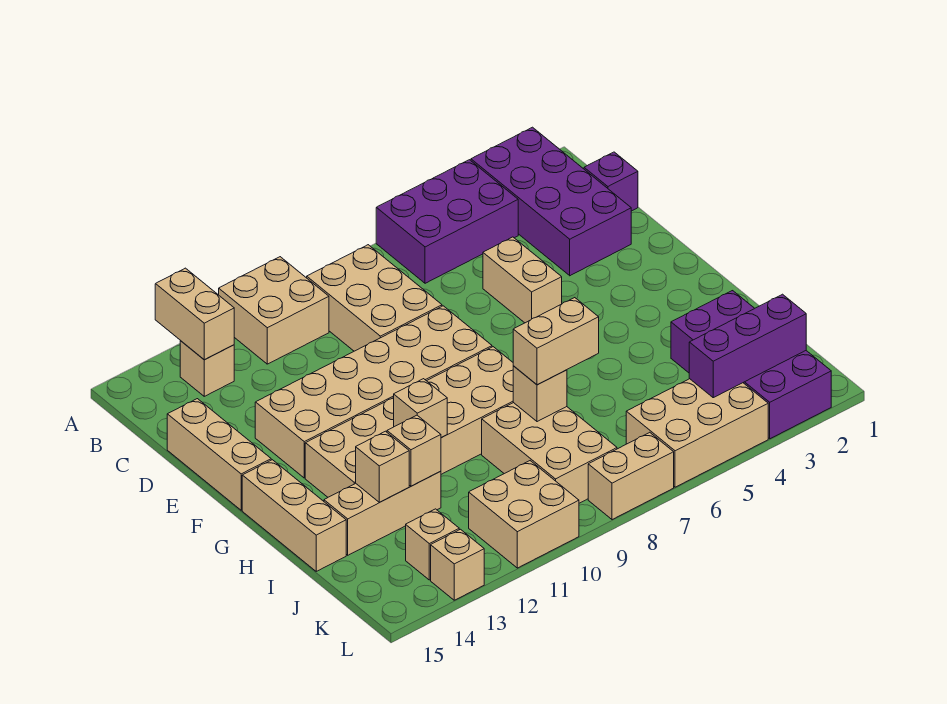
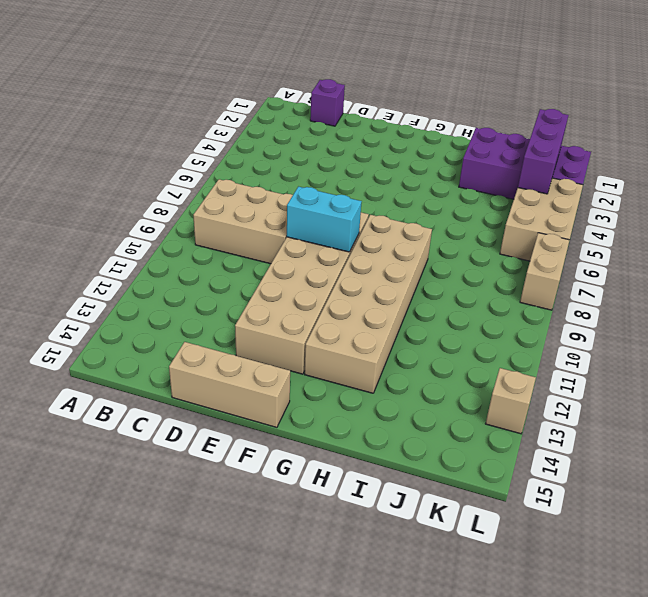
cyan brick E9:F9 level 2 -> none
none -> purple brick A2:D3 level 1
none -> purple brick A4:B6 level 1
none -> tan brick A10:B11 level 1

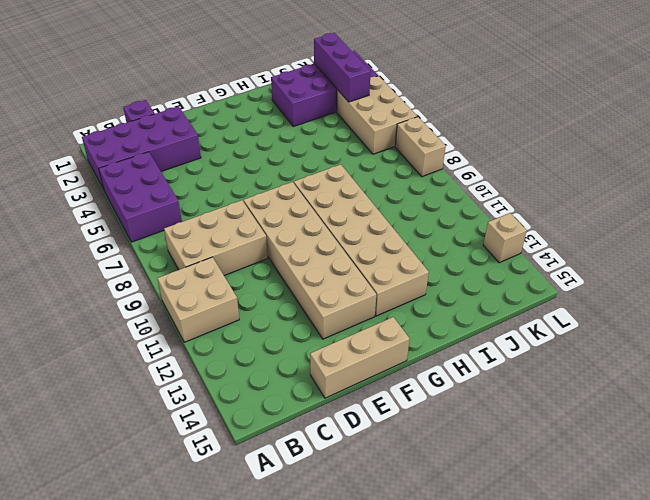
none -> tan brick B13 level 1
none -> tan brick D5:E5 level 1
none -> tan brick G15:I15 level 1

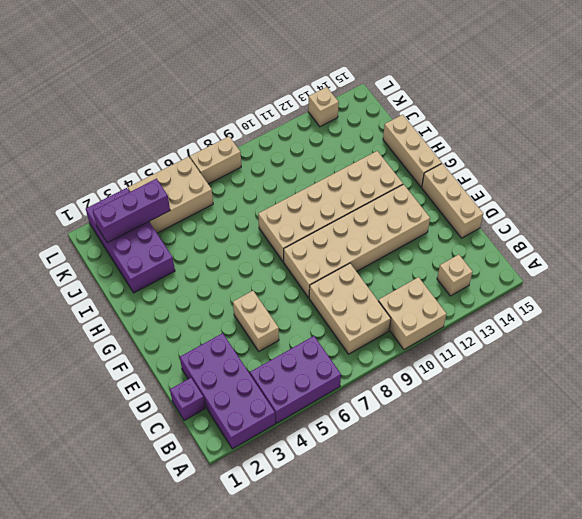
none -> tan brick I8:K9 level 1
none -> tan brick I12:I14 level 1
none -> tan brick K10:L11 level 1

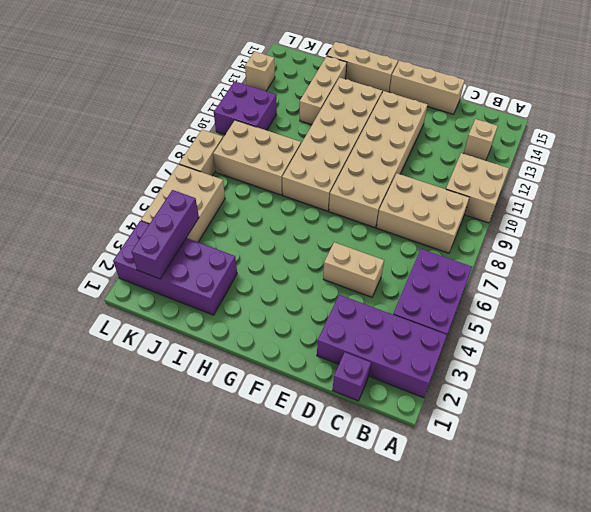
purple brick K10:L11 level 1 -> tan brick K10:L11 level 1
none -> tan brick K13 level 1
none -> tan brick A13:B13 level 2
none -> tan brick H11 level 2

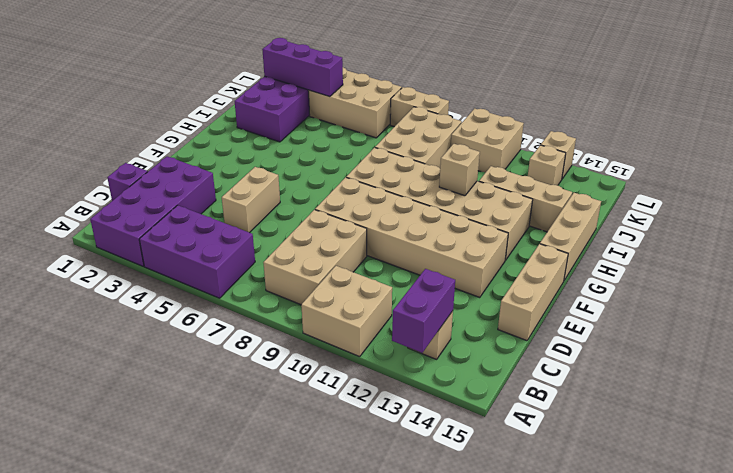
purple brick A13:B13 level 2 -> tan brick A13:B13 level 2
none -> tan brick I8 level 2
none -> tan brick I12 level 2
none -> tan brick I13 level 2

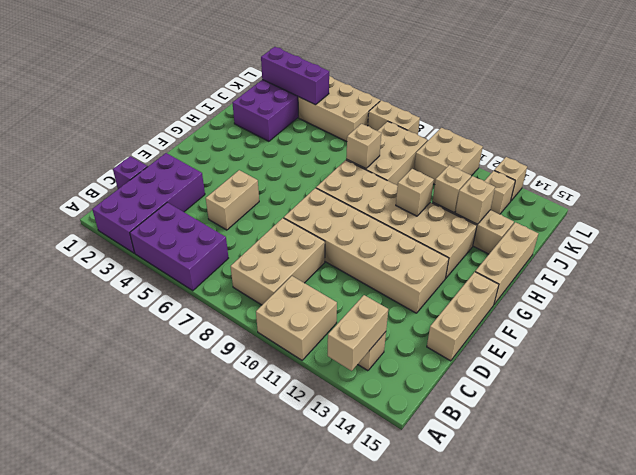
none -> tan brick I7:I8 level 3

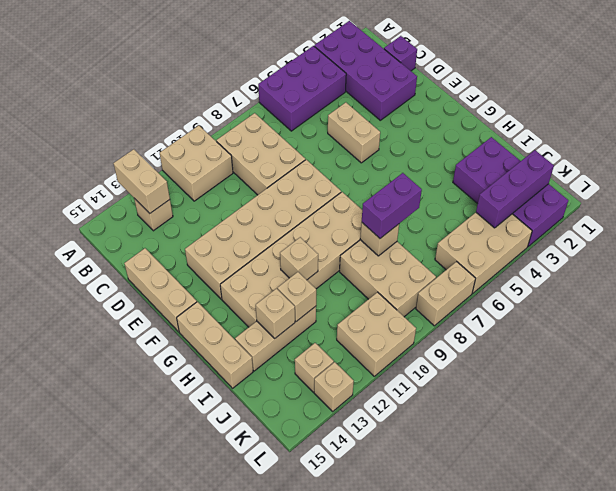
purple brick I7:I8 level 3 -> tan brick I7:I8 level 3

